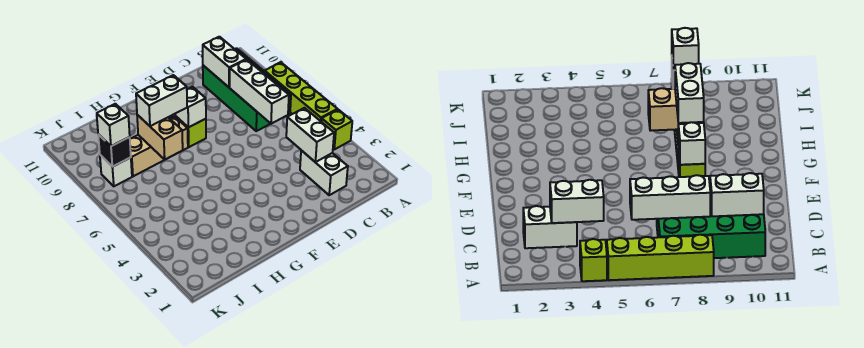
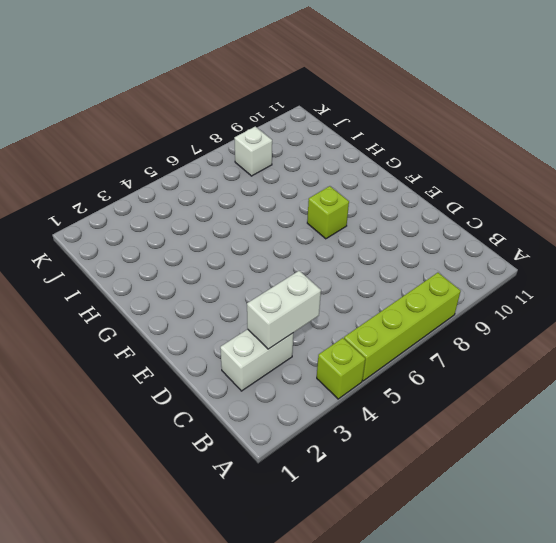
none -> green brick B7:C10 level 1
none -> tan brick G8:I8 level 1
none -> white brick C6:C8 level 2

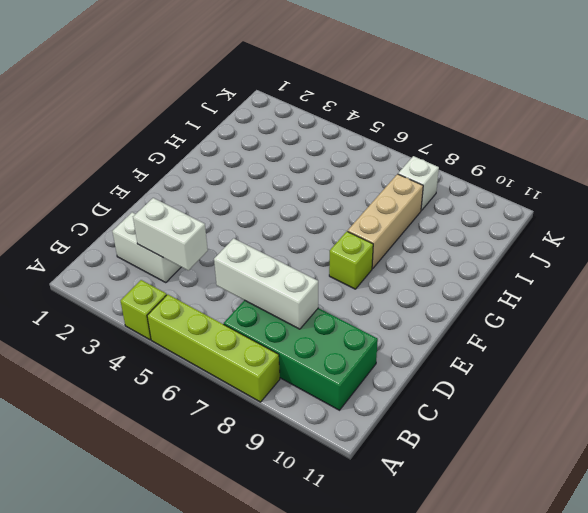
none -> white brick C9:C10 level 2
none -> white brick F8 level 2
none -> tan brick H7:H8 level 2

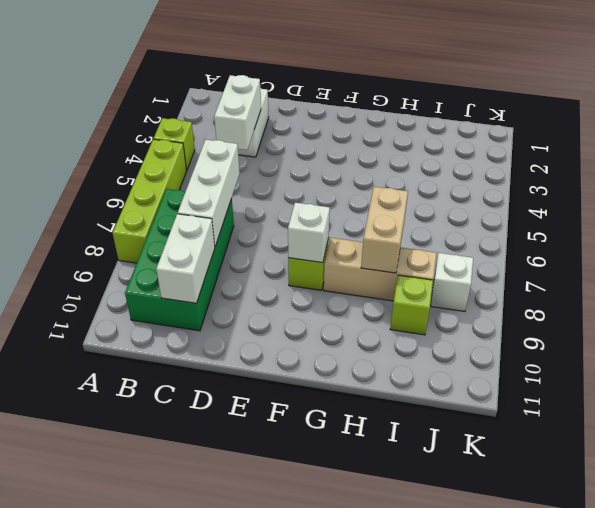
lime brick I9 level 1 -> none
none -> black brick J8 level 2
none -> white brick G8:H8 level 3
none -> white brick J8 level 3

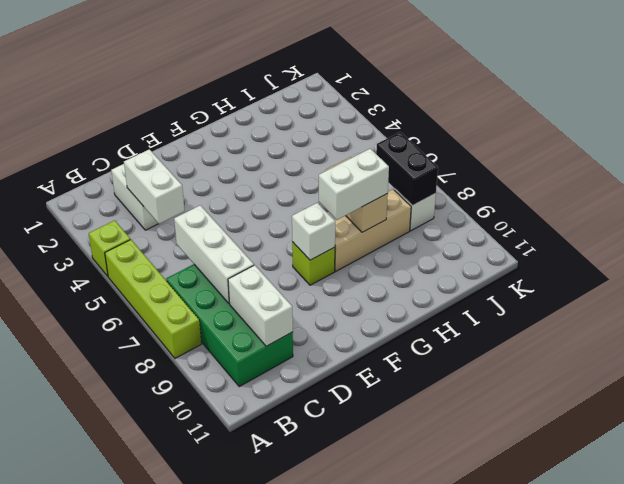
black brick J7:J8 level 2 -> black brick J8 level 2
none -> white brick J8 level 3

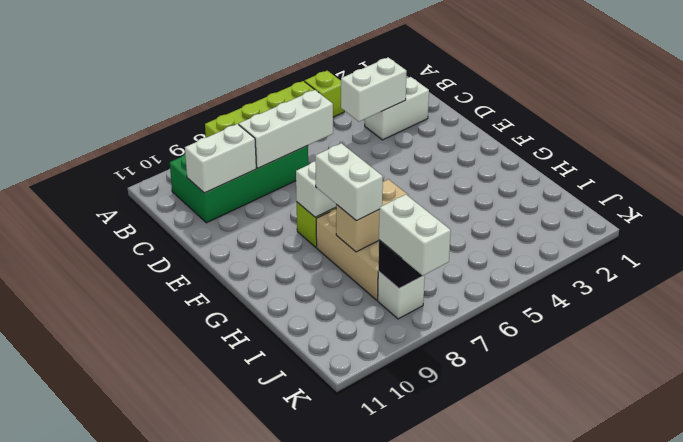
white brick J8:K8 level 3 -> white brick J8 level 3

